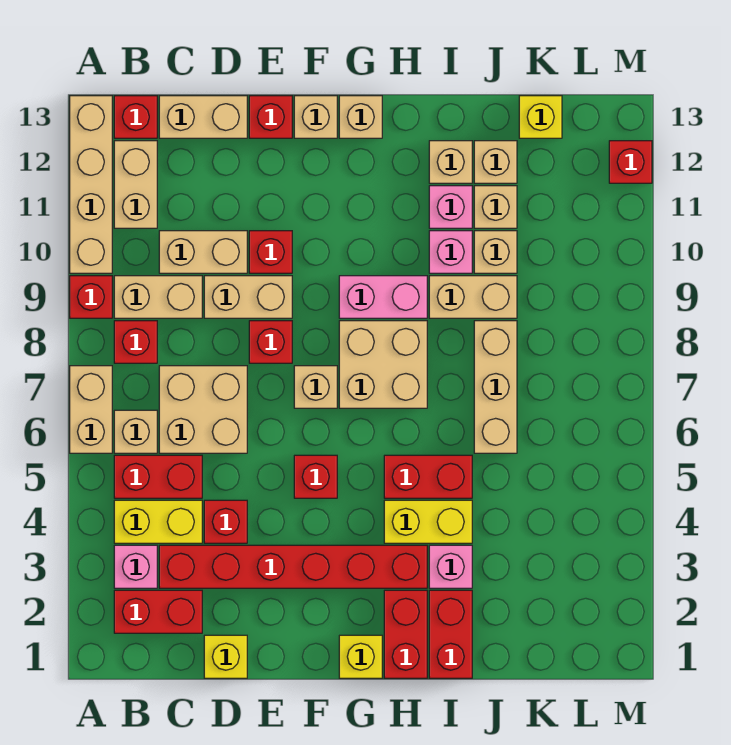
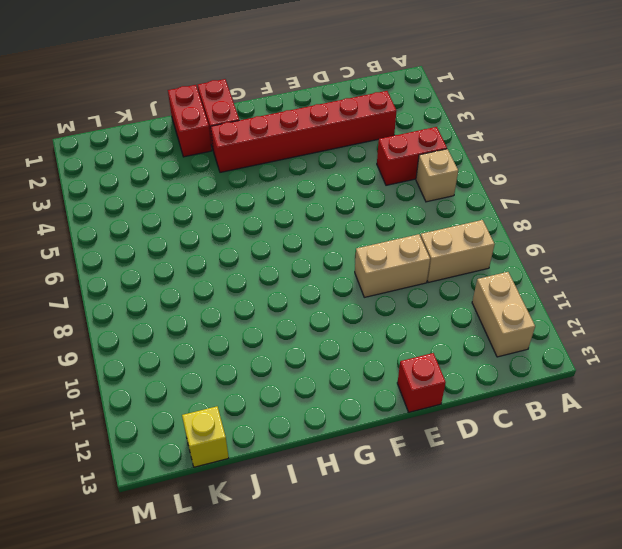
none -> tan brick A6:A7 level 1
none -> red brick A9 level 1
none -> tan brick A10:A13 level 1
none -> red brick B2:C2 level 1

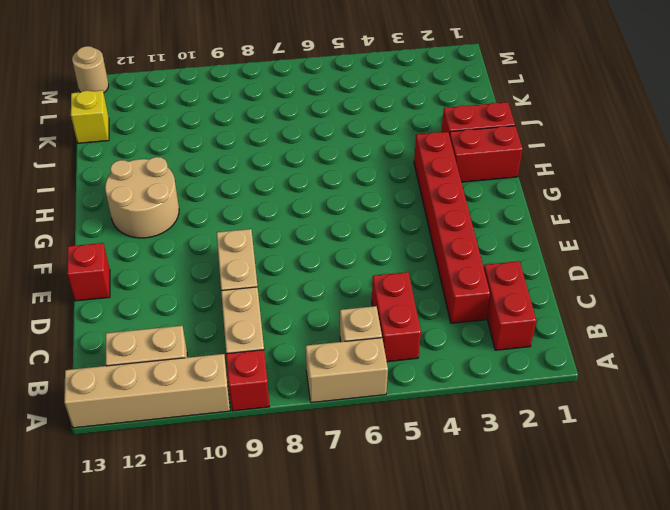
tan round brick G11:H12 level 1 -> none
tan round brick M13 level 1 -> none
none -> pink brick B3 level 1
none -> yellow brick B4:C4 level 1
none -> red brick B8 level 1
none -> red brick B13 level 1

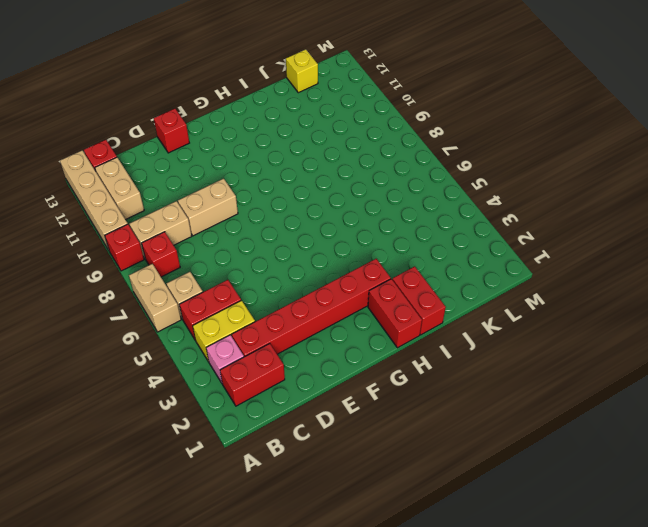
none -> tan brick C6:D7 level 1
none -> tan brick C10:D10 level 1
none -> tan brick C13:D13 level 1
none -> yellow brick D1 level 1

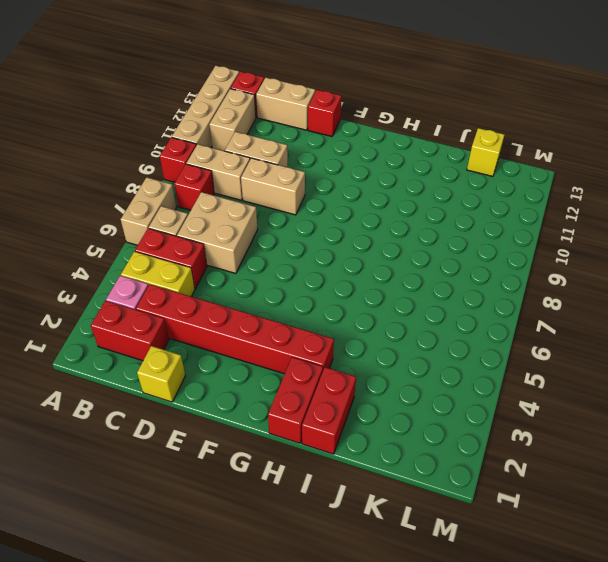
none -> red brick D4 level 1
none -> red brick E8 level 1
none -> red brick E10 level 1
none -> red brick F5 level 1

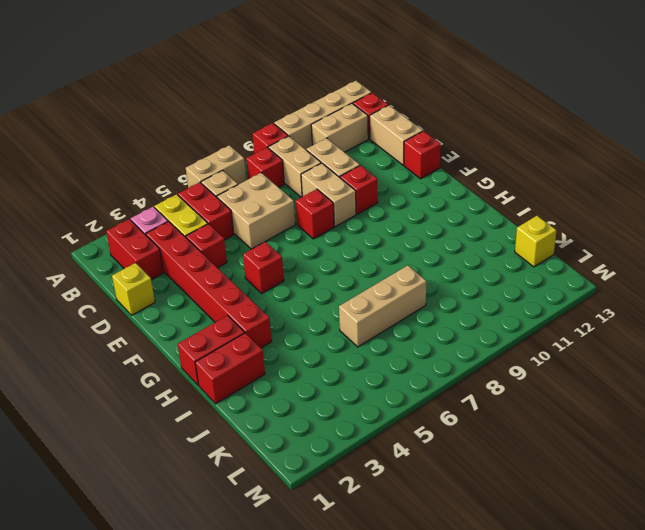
none -> tan brick F7 level 1
none -> tan brick F13 level 1
none -> yellow brick G1 level 1
none -> tan brick G7:H8 level 1

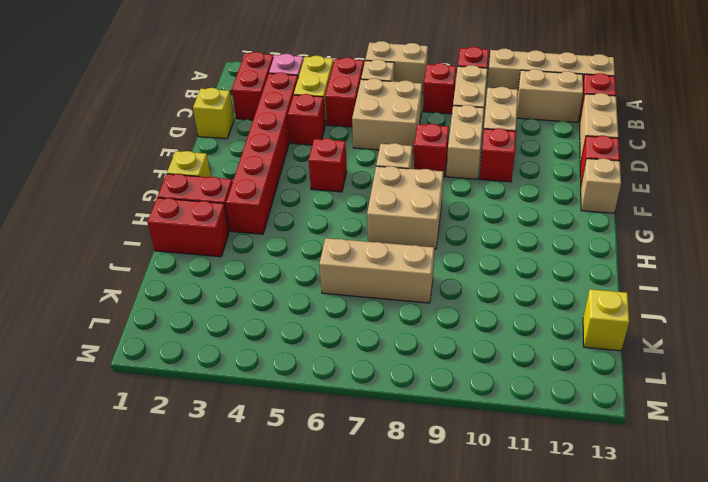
none -> pink brick G9:H9 level 1
none -> tan brick G13 level 1
none -> yellow brick H4:I4 level 1
none -> red brick H5:I5 level 1

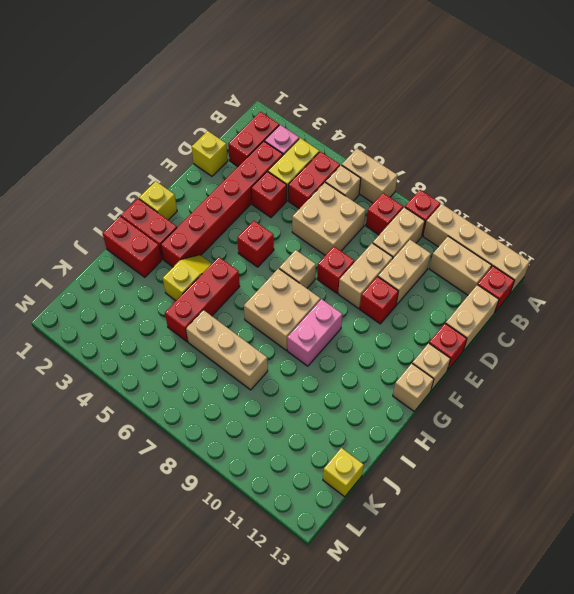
yellow slope H4:I4 level 1 top I -> yellow brick H4:I4 level 1
red brick H5:J5 level 1 -> red brick H5:I5 level 1
none -> pink brick I3 level 1
none -> tan brick I9:J9 level 1
none -> pink brick I10 level 1
none -> pink brick I11 level 1

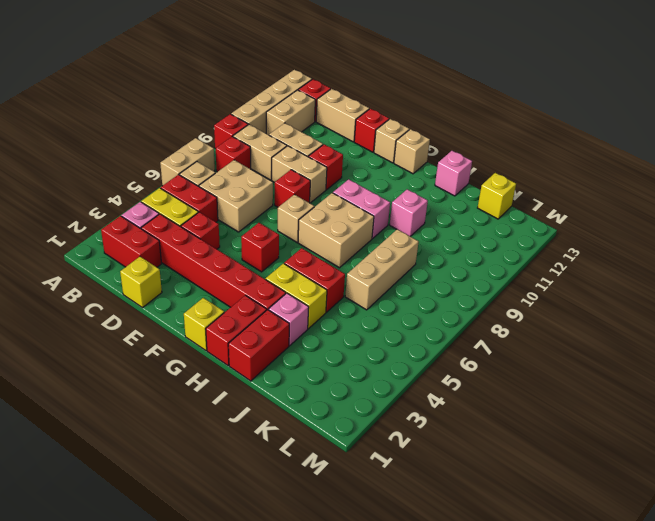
pink brick I13 level 1 -> pink brick I11 level 1
none -> tan brick I9:J9 level 1
none -> tan brick I12 level 1
none -> tan brick J10 level 1
none -> tan brick J11 level 1

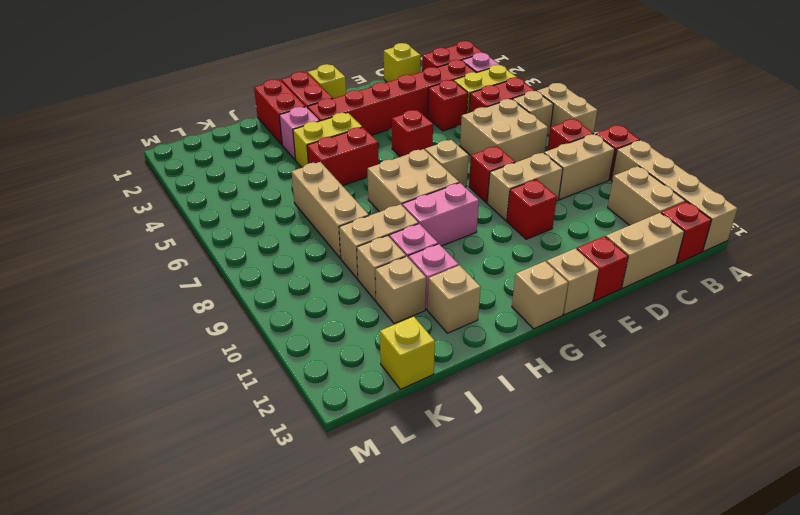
none -> tan brick C10:D10 level 1
none -> tan brick J12 level 1
none -> red brick M12 level 1

